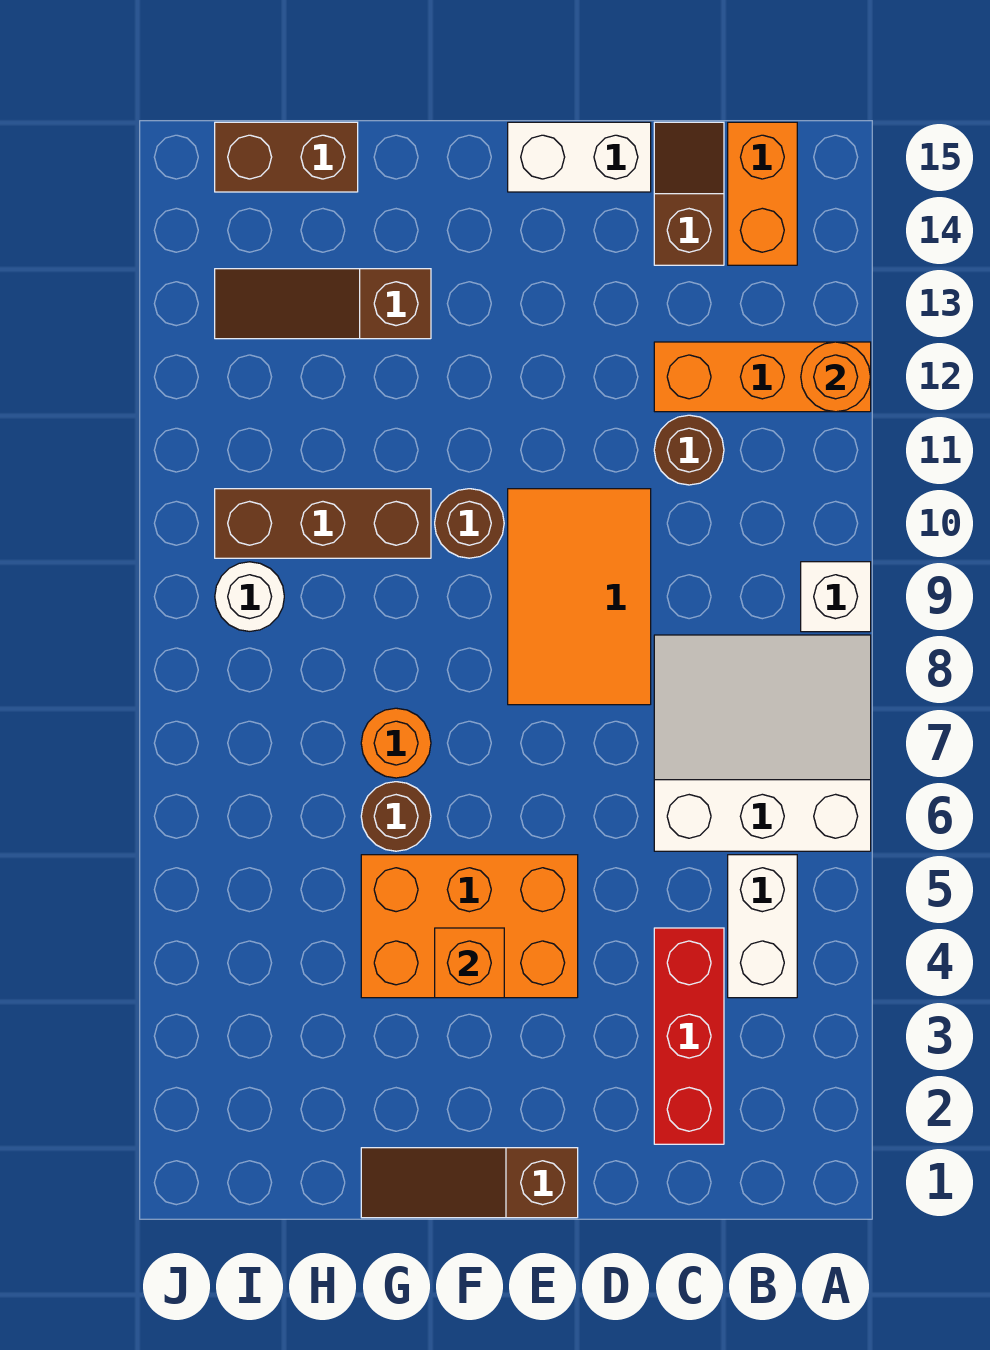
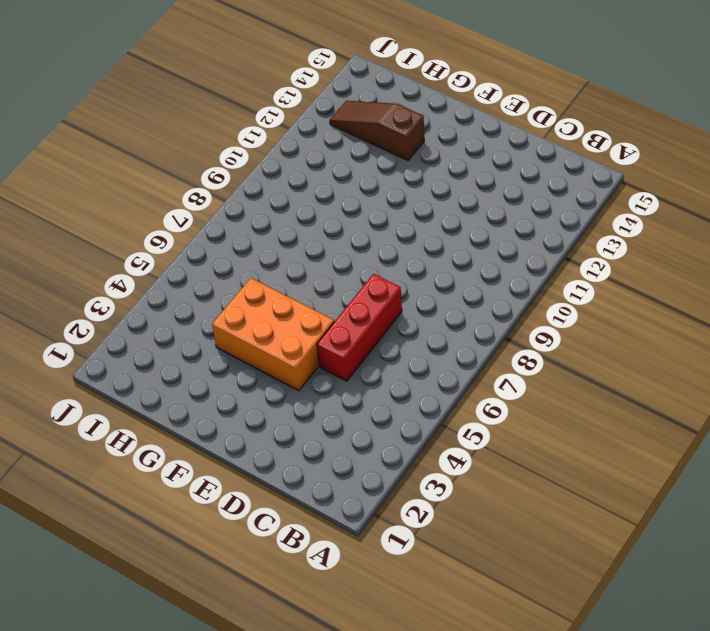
red brick D5:D7 level 1 -> red brick C2:C4 level 1
none -> white slope A6:C8 level 1 top 6
none -> white brick A9 level 1
none -> orange brick A12:C12 level 1

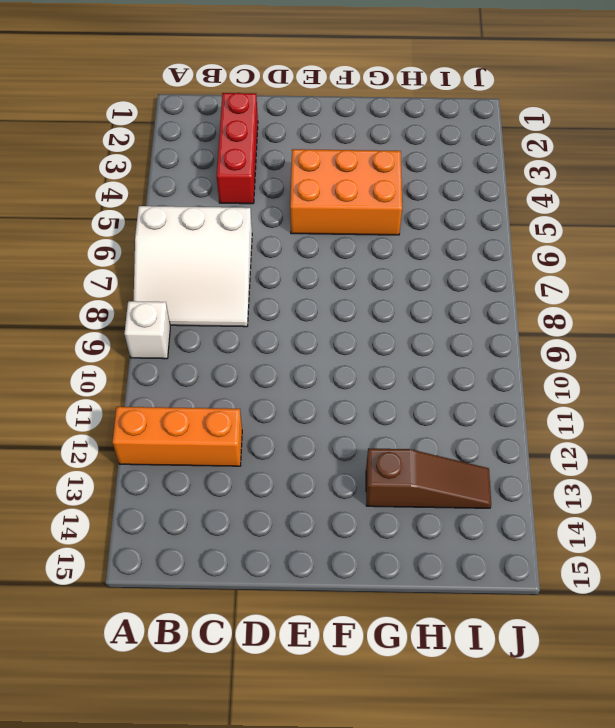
none -> white brick B4:B5 level 1
none -> orange brick B14:B15 level 1
none -> brown round brick C11 level 1

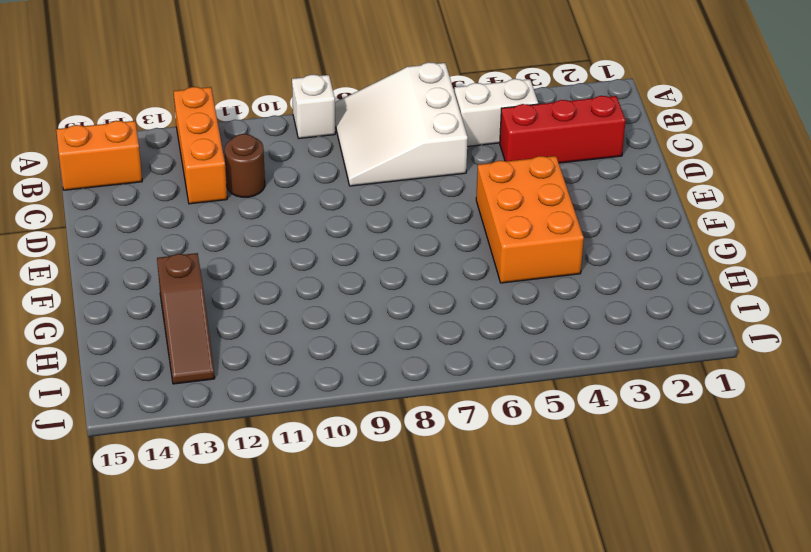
none -> brown slope C14:C15 level 1 top 14
none -> orange tile D8:E10 level 1
none -> white brick D15:E15 level 1

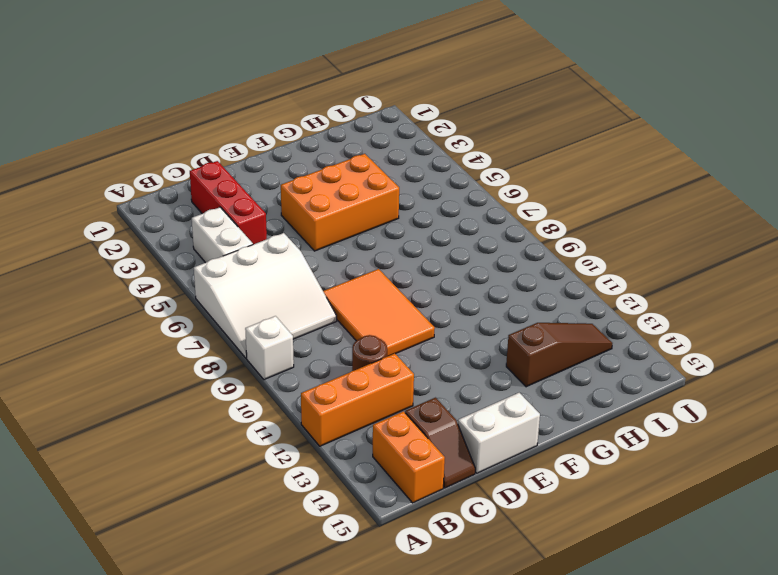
none -> brown slope E1:G1 level 1 top E
none -> brown round brick F10 level 1
none -> brown round brick G6 level 1

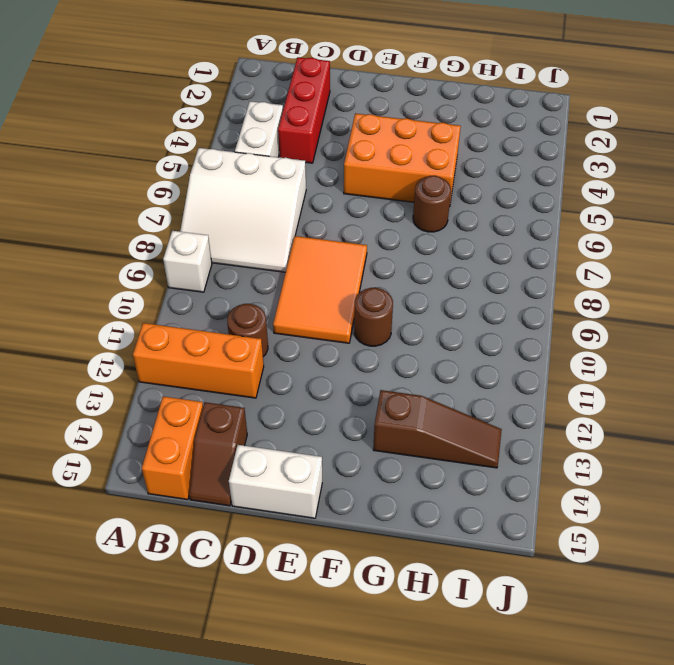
none -> brown slope E1:G1 level 1 top E
none -> orange round brick G7 level 1
none -> brown brick G10:I10 level 1

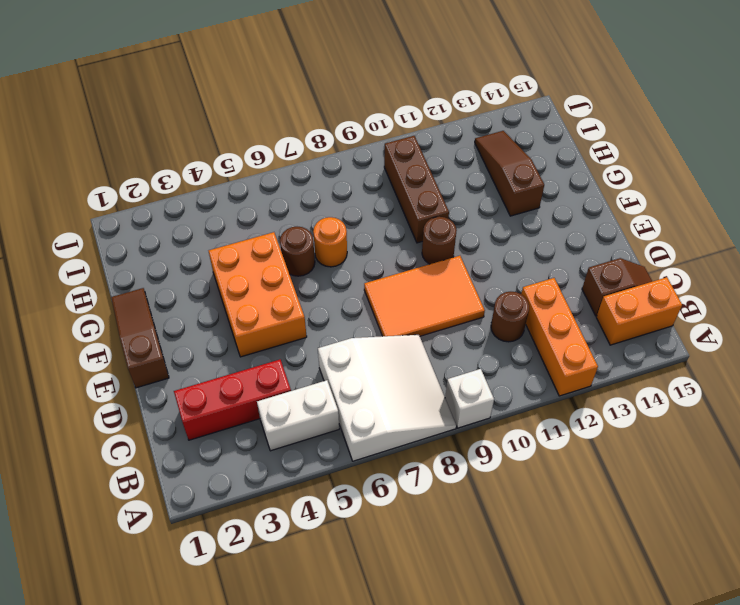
none -> white brick D15:E15 level 1
none -> brown brick H15:I15 level 1
none -> white round brick I9 level 1

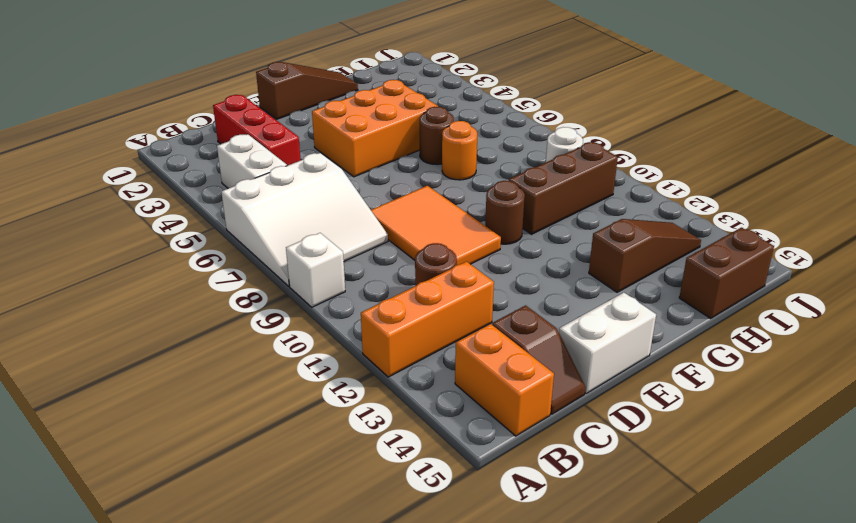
none -> orange round brick A12 level 2
none -> orange brick F4 level 2

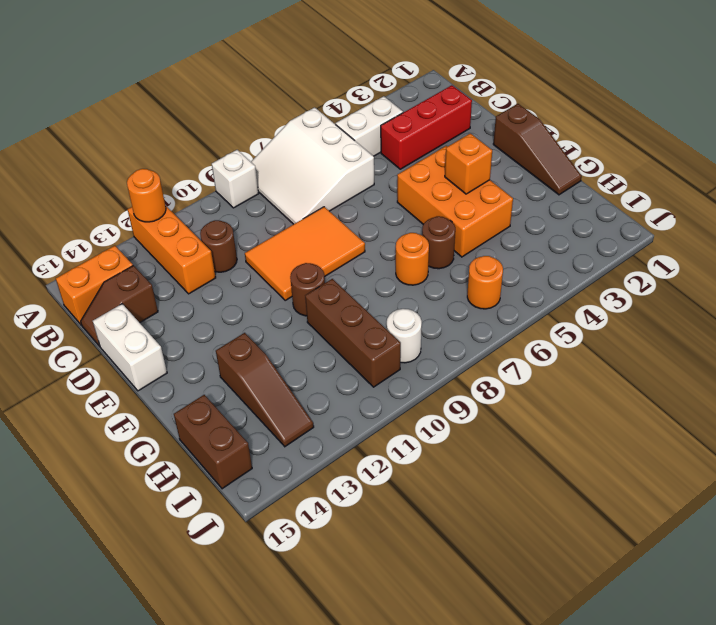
orange round brick I6 level 1 -> none

